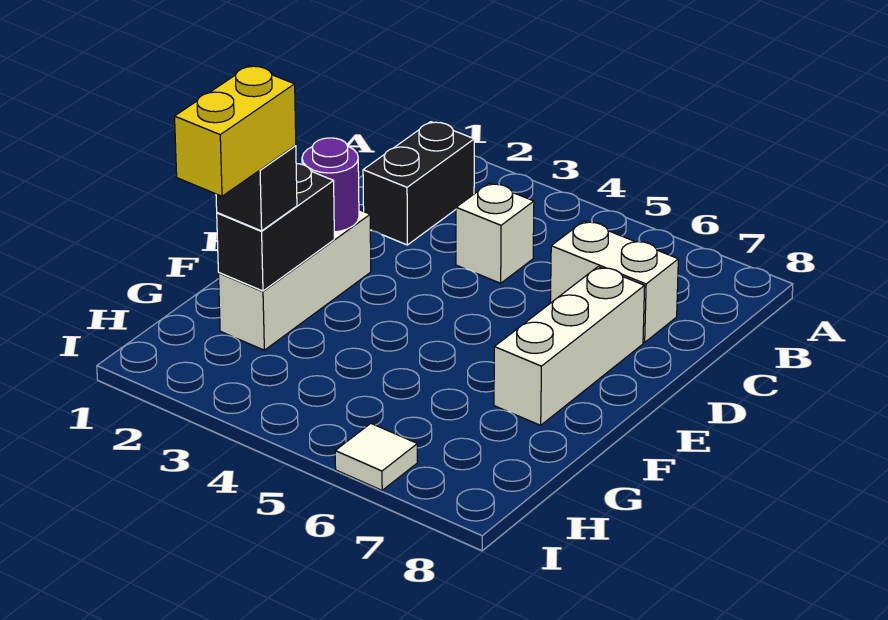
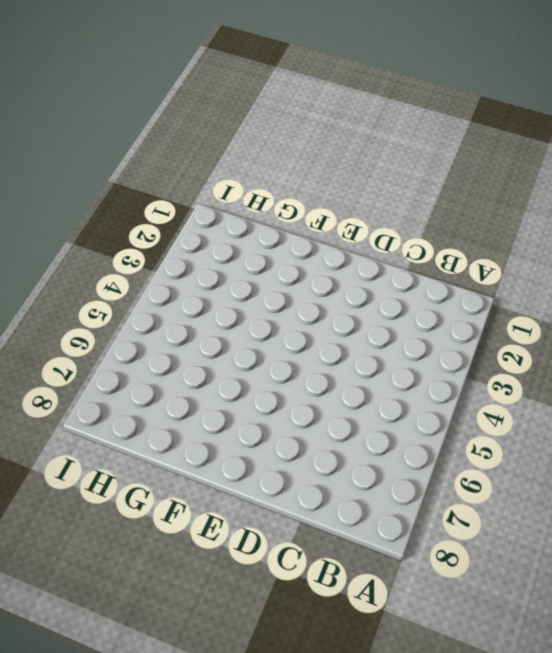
none -> black brick B2:C2 level 1
none -> white brick C4 level 1

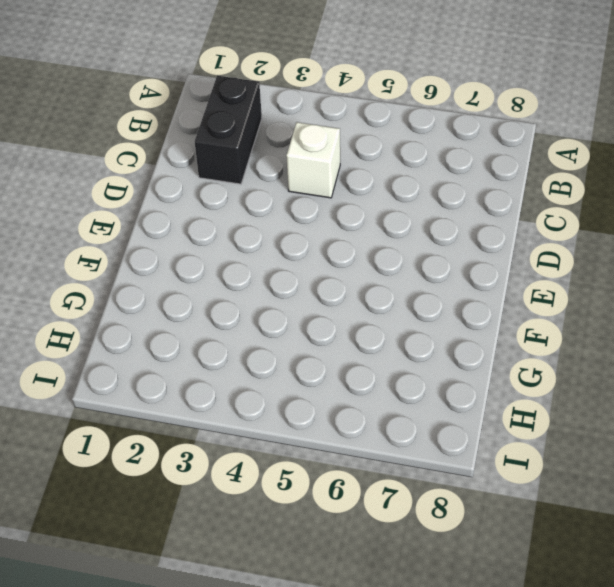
none -> white brick C6:C7 level 1
none -> white brick D7:F7 level 1

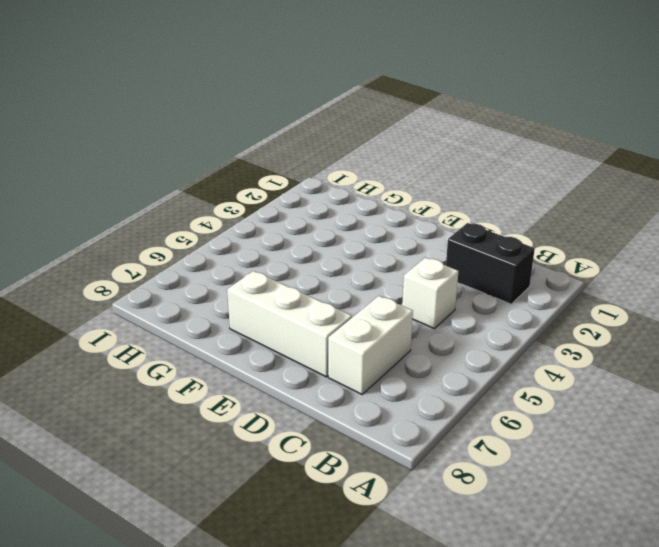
none -> white brick E2:G2 level 1
none -> white tile I6 level 1

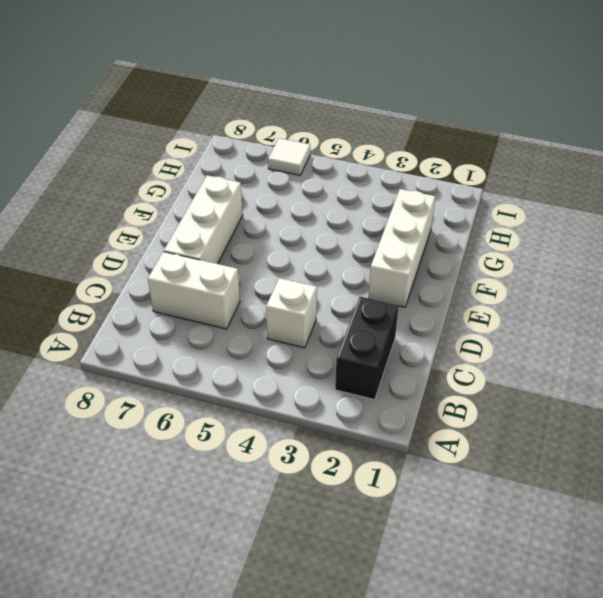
none -> purple round brick E2 level 2
none -> black brick F2:G2 level 2

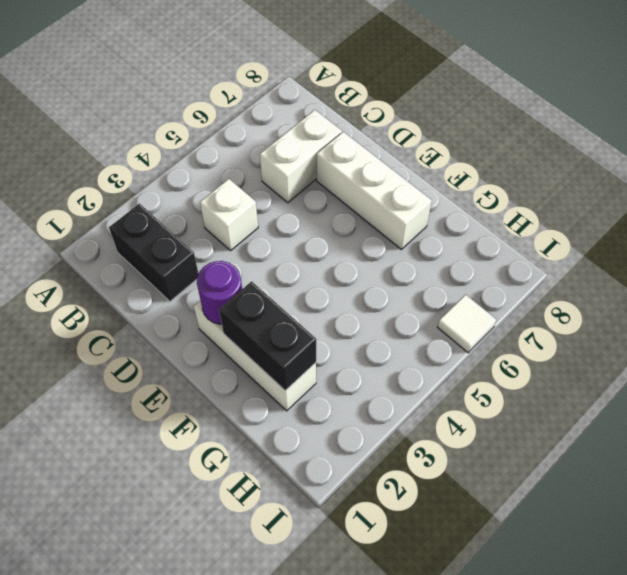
none -> black brick G2 level 3
none -> yellow brick G2:H2 level 4

